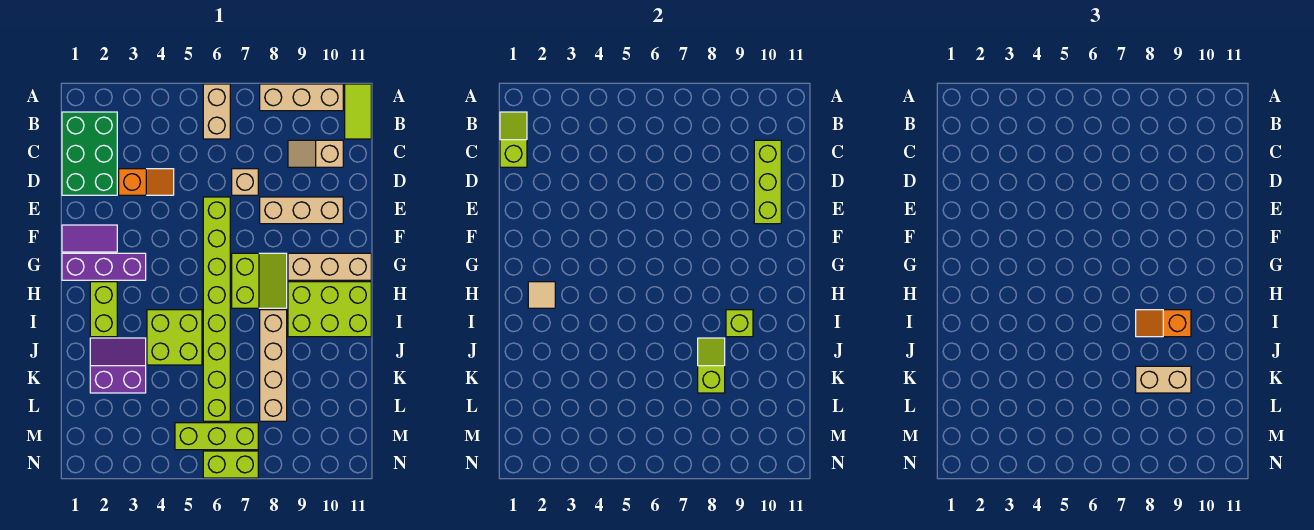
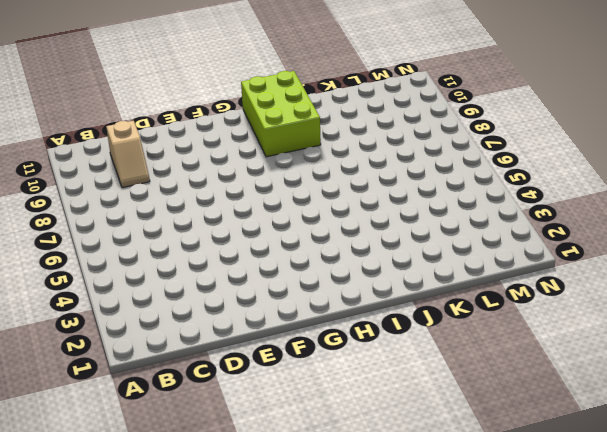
none -> tan brick A6:B6 level 1
none -> tan brick A8:A10 level 1
none -> lime tile A11:B11 level 1

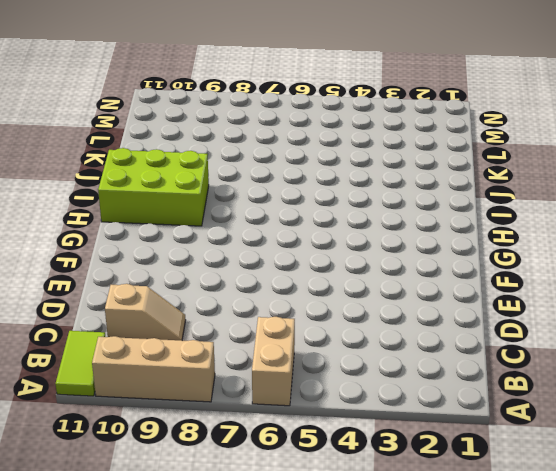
none -> green brick B1:D2 level 1
none -> orange slope D3:D4 level 1 top 3
none -> tan brick D7 level 1

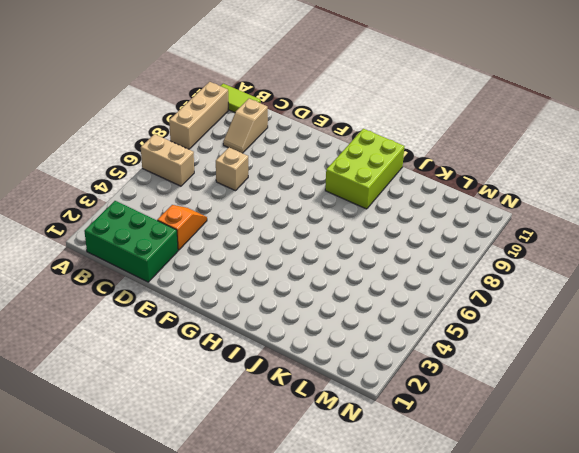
none -> lime brick E6:L6 level 1
none -> tan brick E8:E10 level 1
none -> purple tile F1:F2 level 1

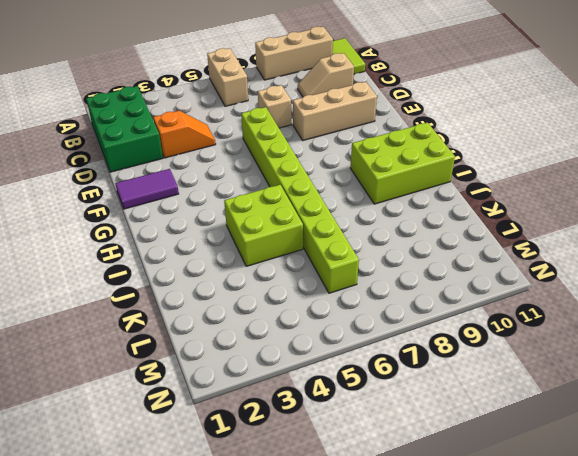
none -> purple brick G1:G3 level 1
none -> lime slope G7:H8 level 1 top 7
none -> tan brick G9:G11 level 1

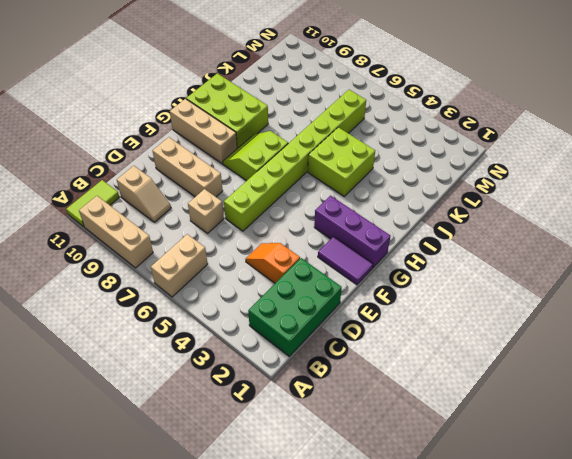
none -> lime brick H2:I2 level 1
none -> tan brick I8:L8 level 1
none -> purple slope J2:K3 level 1 top K

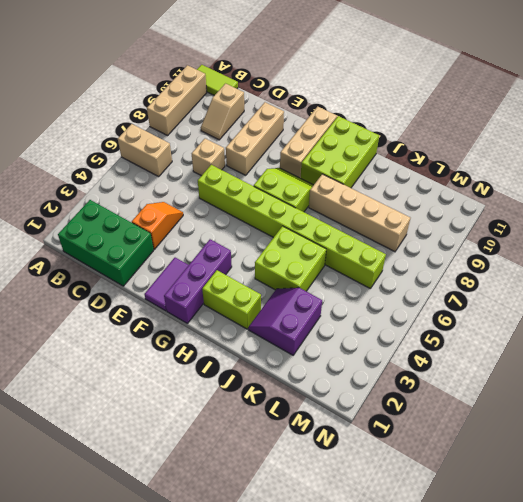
none -> lime brick M5:M7 level 1
none -> lime brick N6:N7 level 1
none -> lime slope B1:C1 level 2 top C

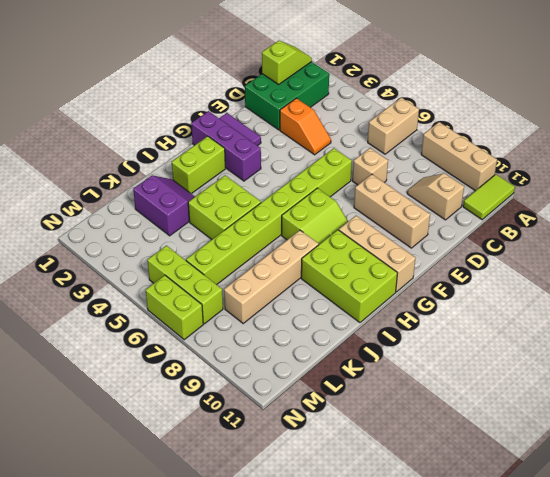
none -> lime brick C10:E10 level 2
none -> tan tile H2 level 2
none -> lime brick I9 level 2

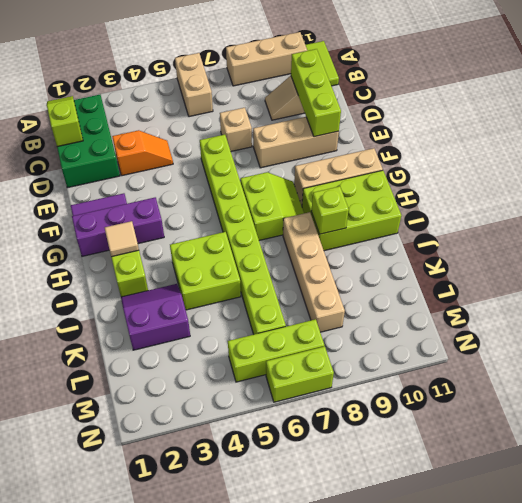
none -> lime slope J8:K8 level 2 top K
none -> orange slope I8:I9 level 3 top 9
none -> tan brick K8:K9 level 3

